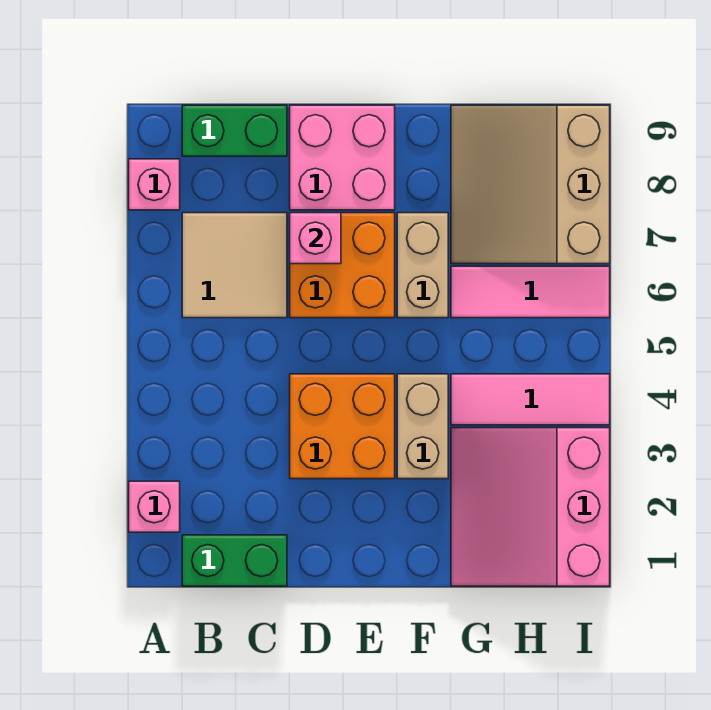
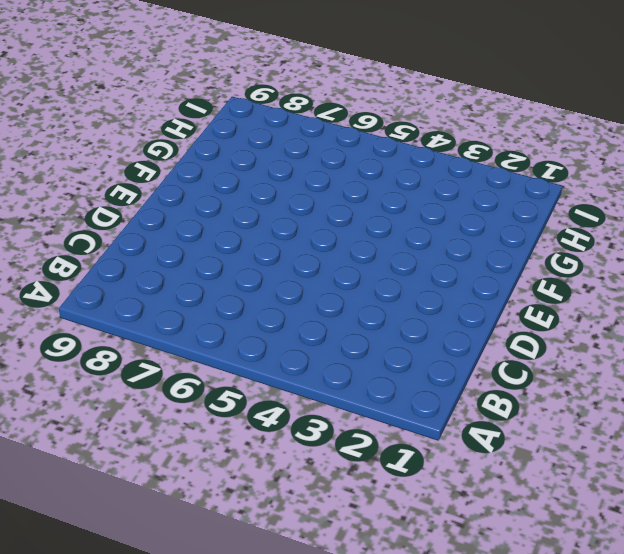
none -> pink brick A2 level 1
none -> pink brick A8 level 1
none -> green brick B1:C1 level 1

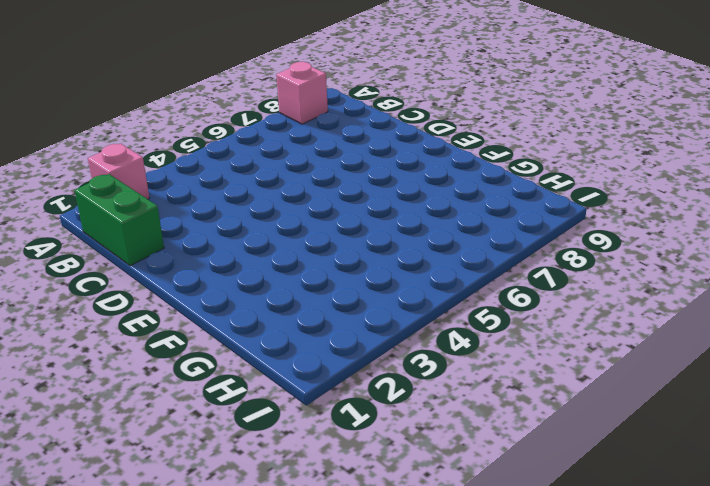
none -> tan tile B6:C7 level 1
none -> green brick B9:C9 level 1
none -> orange brick D3:E4 level 1

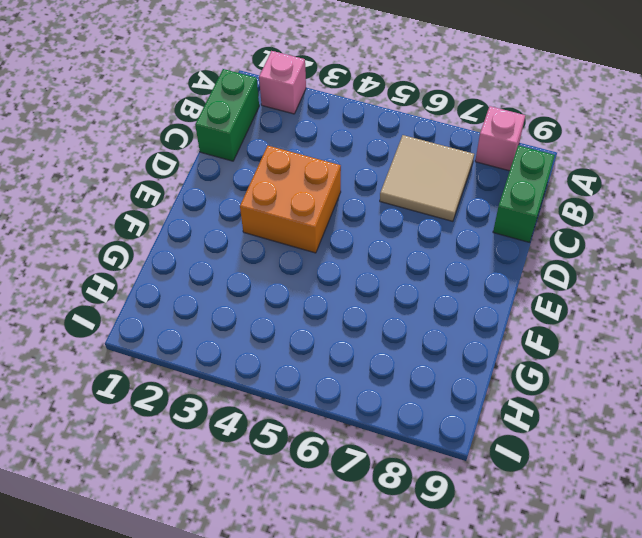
none -> orange brick D6:E7 level 1
none -> pink brick D8:E9 level 1
none -> tan brick F3:F4 level 1

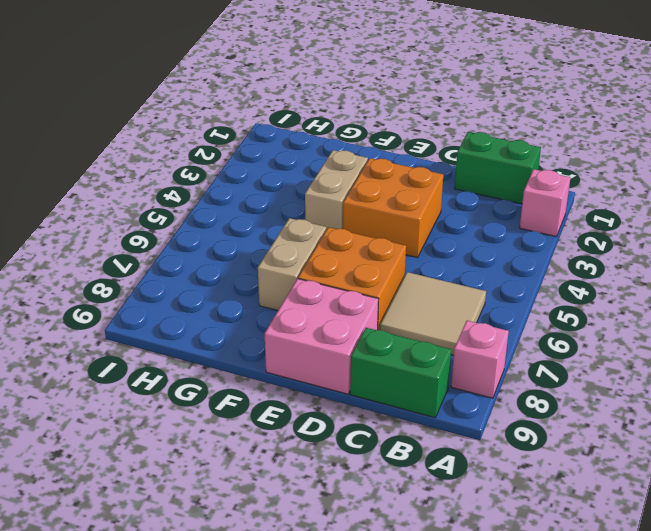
none -> pink slope G1:I3 level 1 top I
none -> pink tile G4:I4 level 1
none -> pink tile G6:I6 level 1

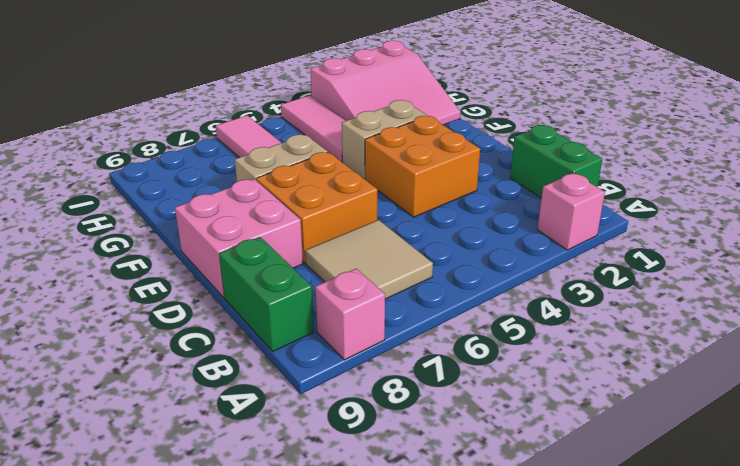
none -> tan slope G7:I9 level 1 top I
none -> pink brick D7 level 2

